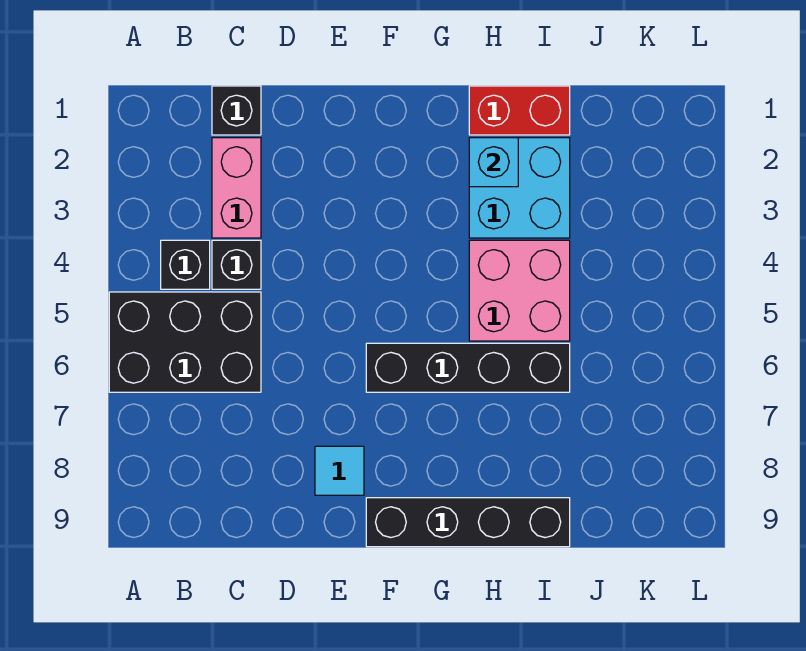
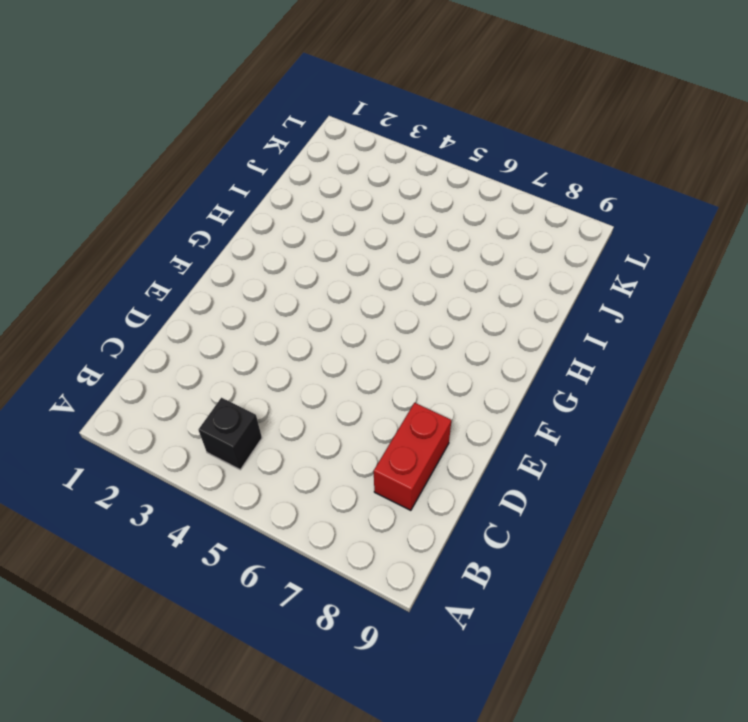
red brick C8:D8 level 1 -> red brick H1:I1 level 1
none -> black brick A5:C6 level 1
none -> black brick C1 level 1
none -> pink brick C2:C3 level 1

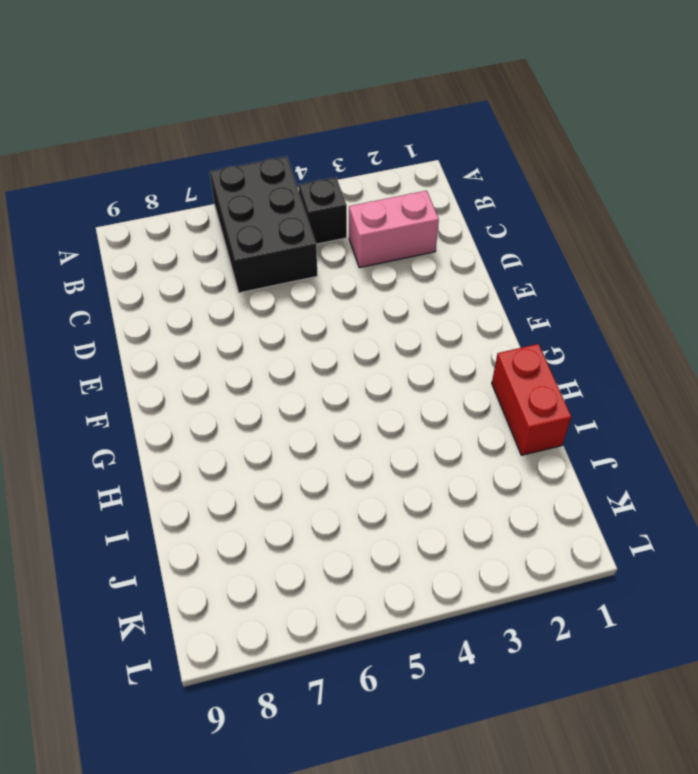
none -> black brick C1 level 1
none -> black brick C4 level 1
none -> cyan tile E8 level 1

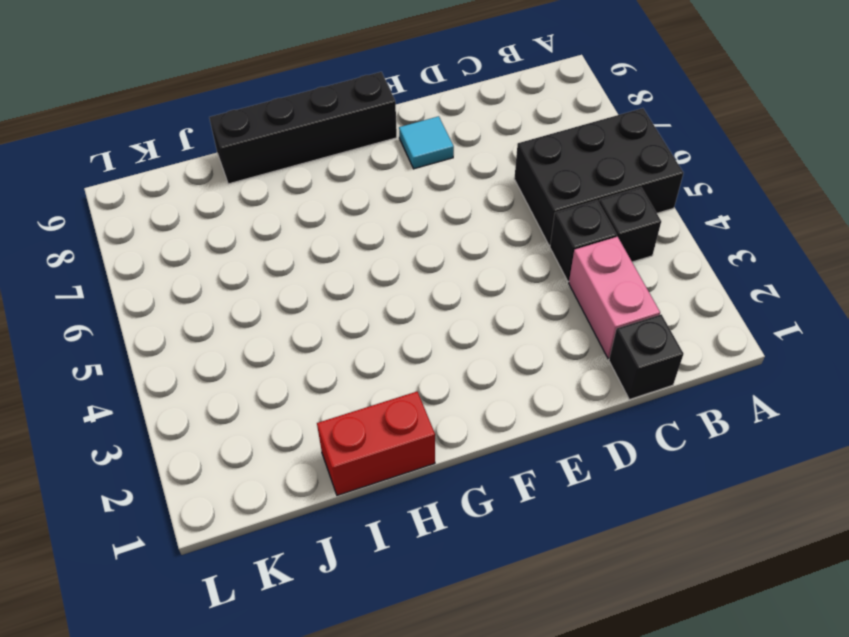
none -> black brick F6:I6 level 1
none -> cyan brick H2:I3 level 1
none -> pink brick H4:I5 level 1

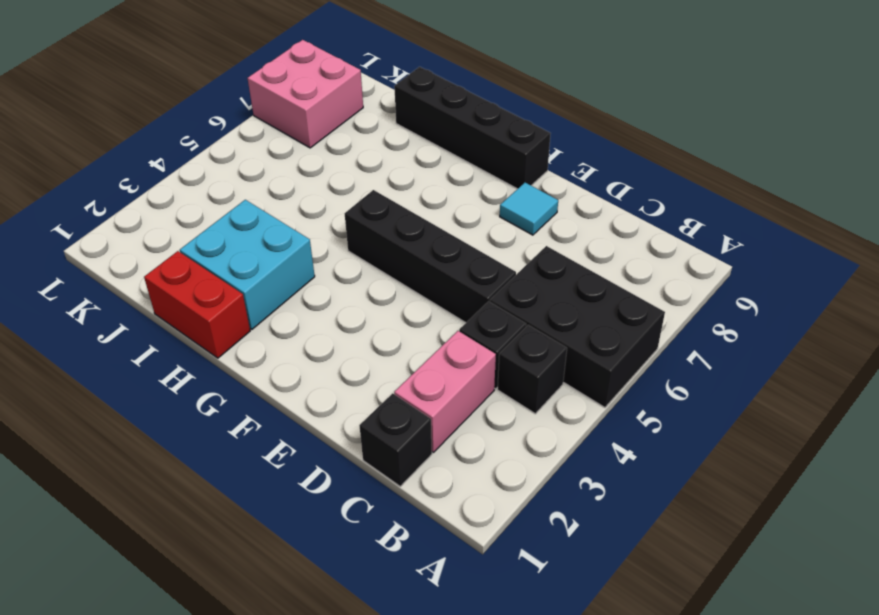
black brick D5:G5 level 1 -> black brick F6:I6 level 1
pink brick K7:L8 level 1 -> pink brick H4:I5 level 1
none -> cyan brick H2 level 2

